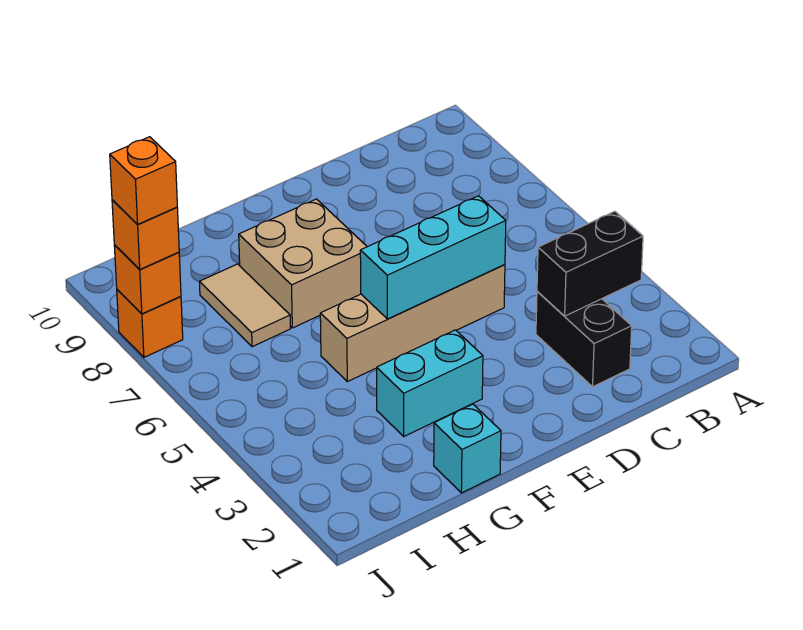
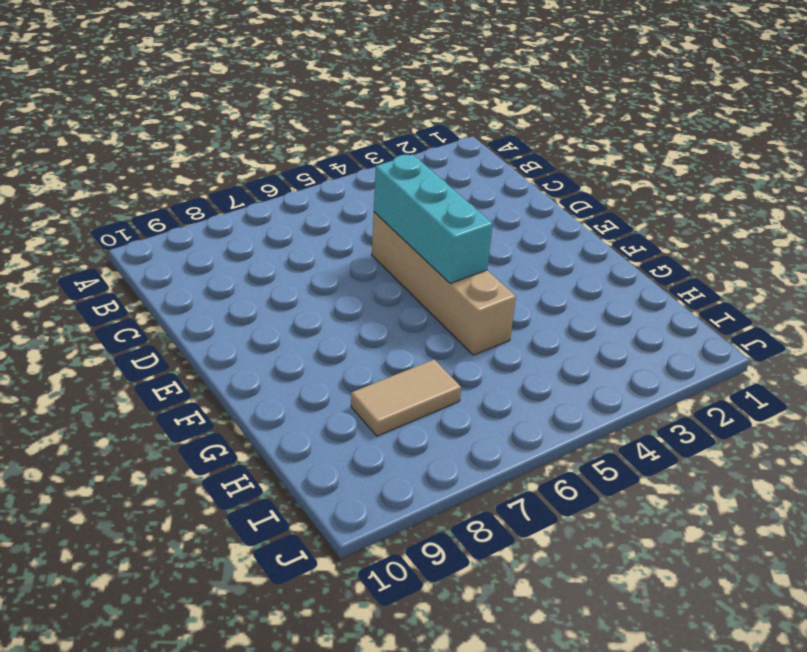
none -> black brick C2:C3 level 1
none -> cyan brick F3:G3 level 1
none -> tan brick F7:G8 level 1

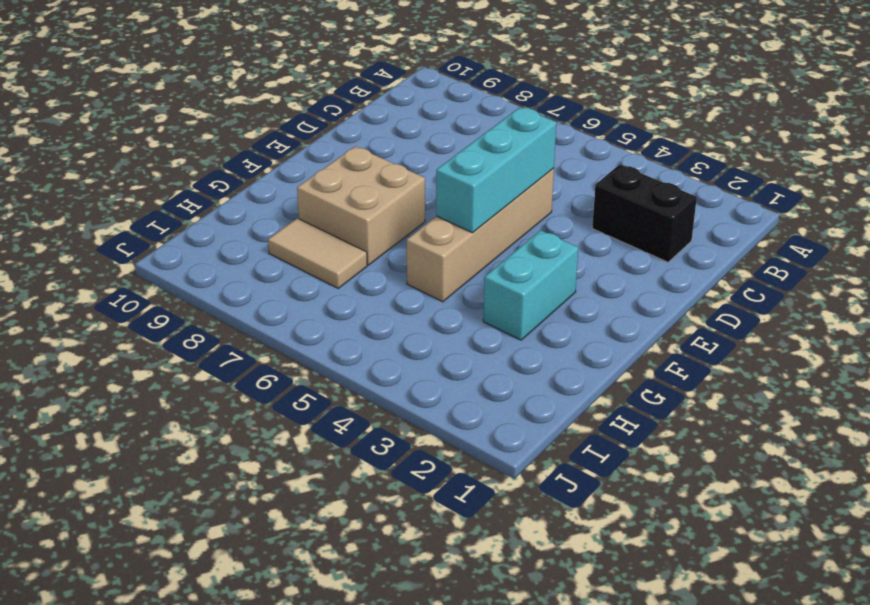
none -> cyan brick G1 level 1
none -> orange brick J8 level 1
none -> black brick B3:C3 level 2

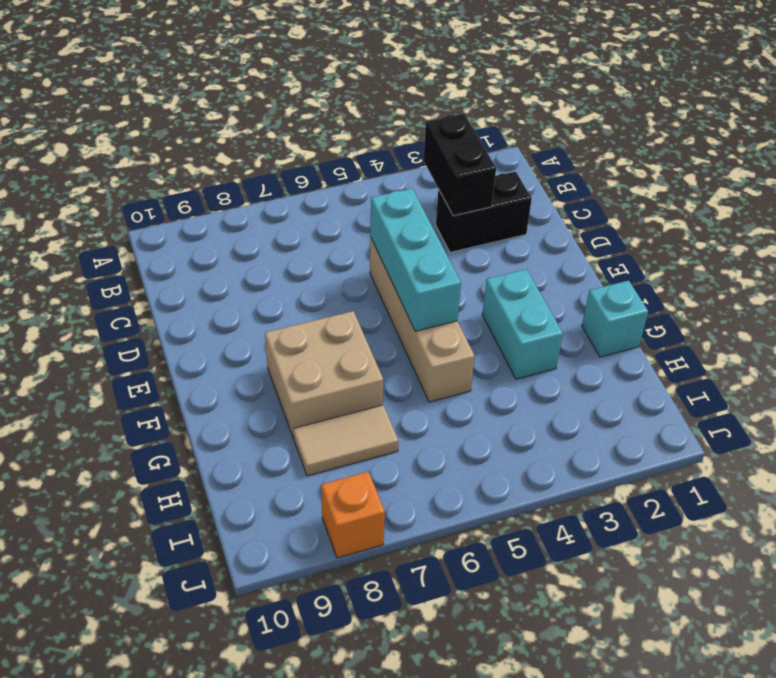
none -> orange brick J8 level 2
none -> orange brick J8 level 3
none -> orange brick J8 level 4

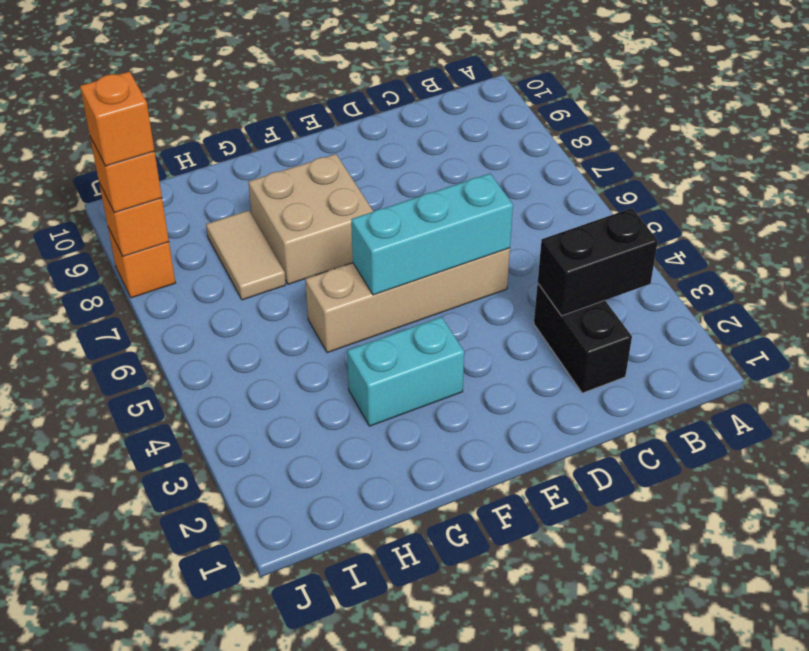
none -> cyan brick G1 level 1

